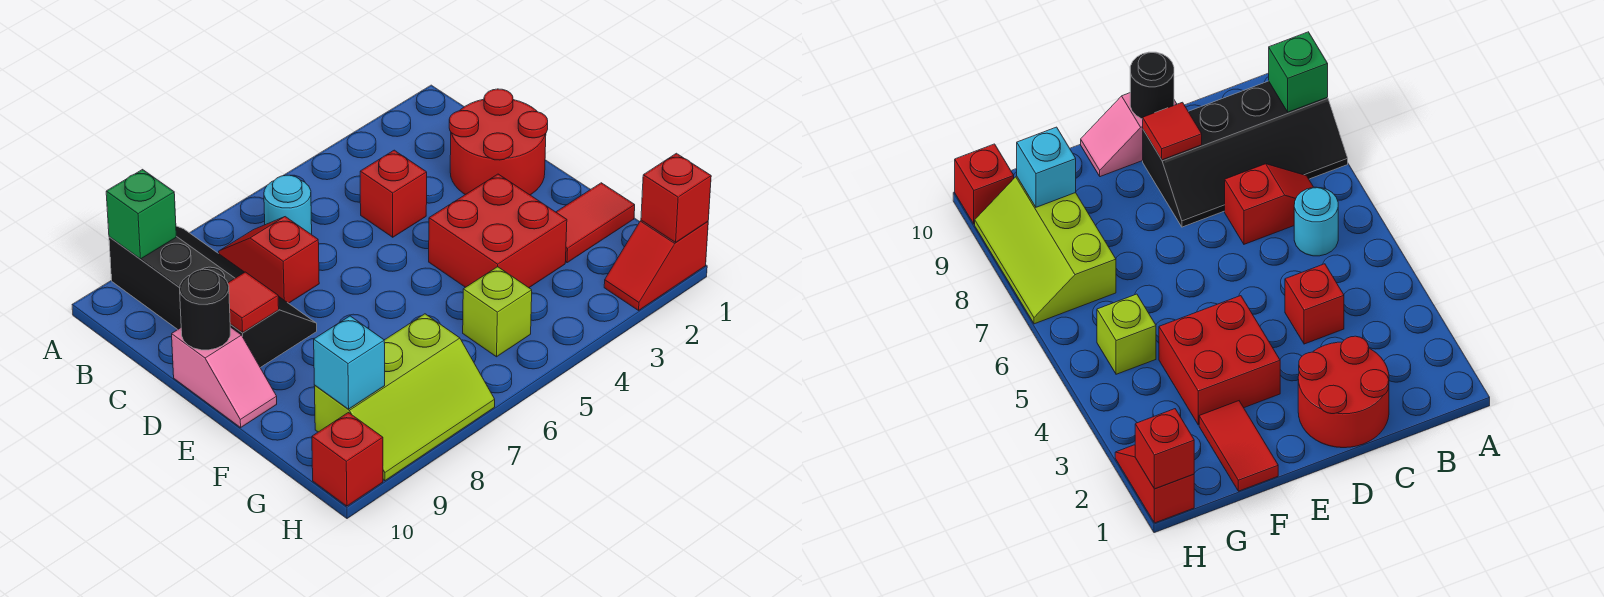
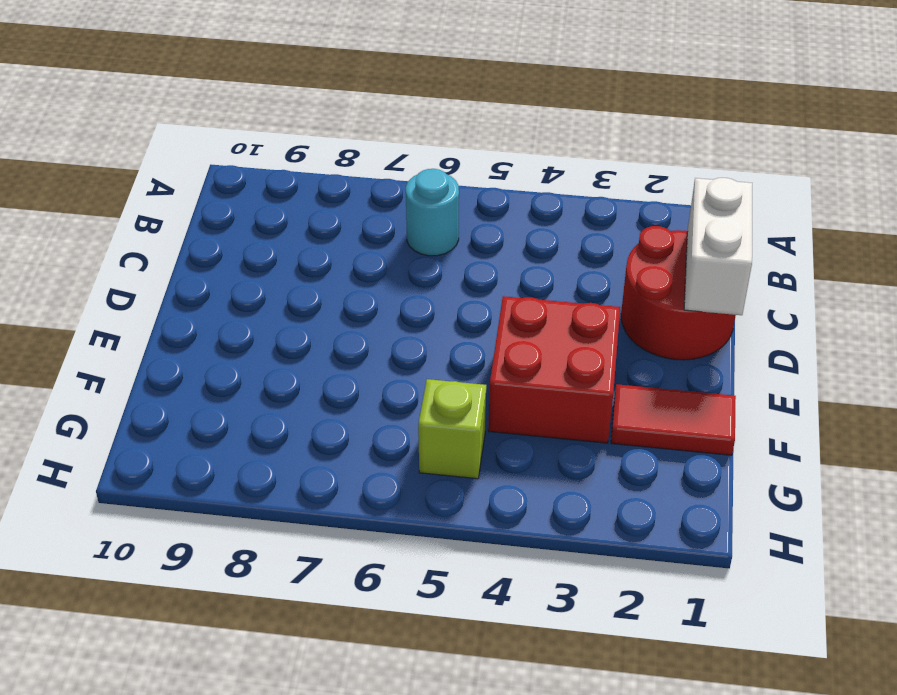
white brick C1:D1 level 2 -> none
none -> black slope A8:D9 level 1 top 9
none -> red slope B7:C7 level 1 top C
none -> red brick C4 level 1

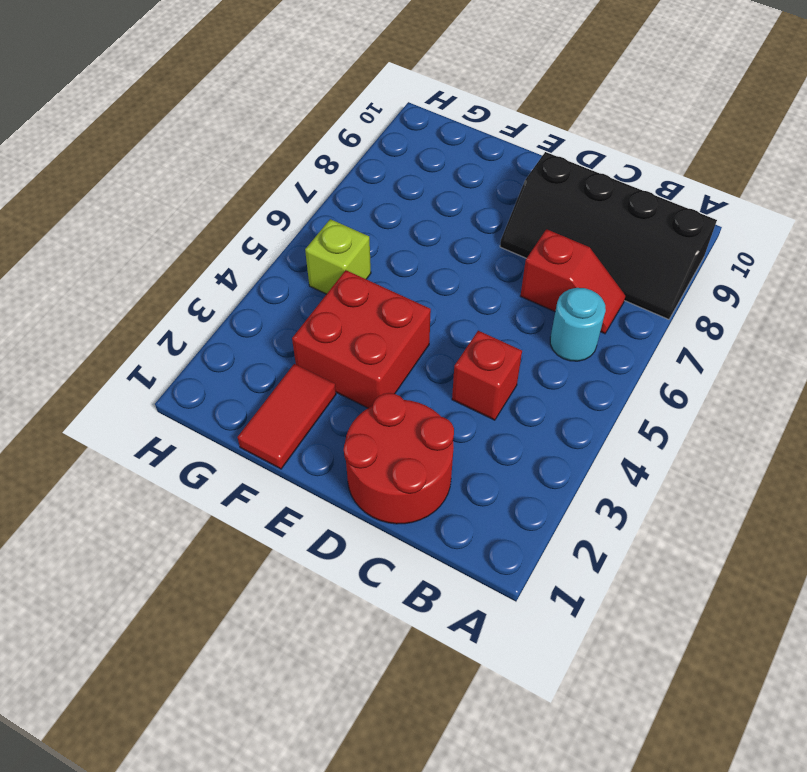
none -> pink slope D10:E10 level 1 top D
none -> lime slope G7:H9 level 1 top G
none -> red slope H1:H2 level 1 top 1

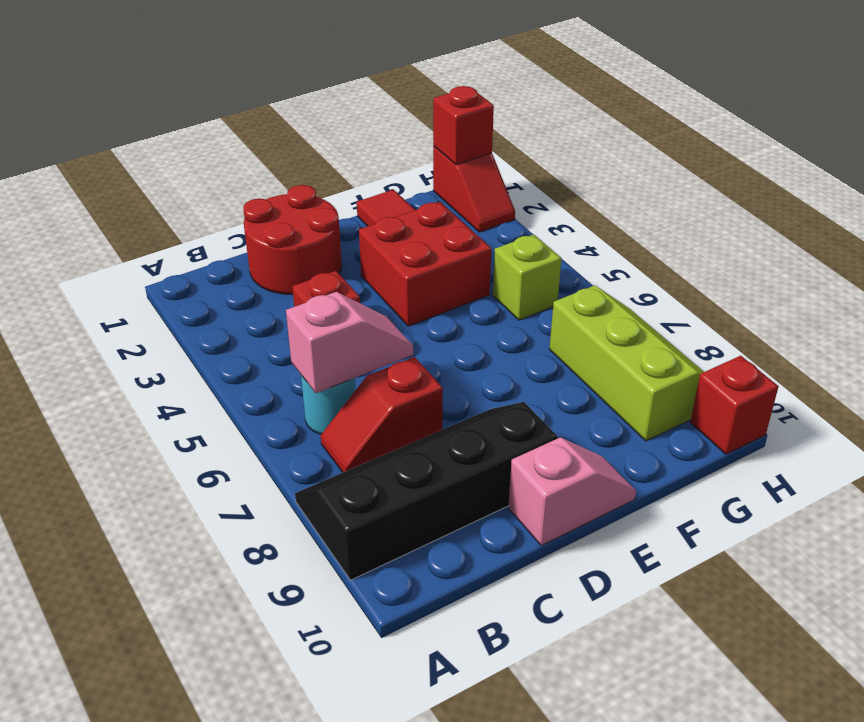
pink slope B6:C6 level 2 top B -> none
none -> green brick A9 level 2
none -> red tile D9 level 2
none -> black round brick D10 level 2

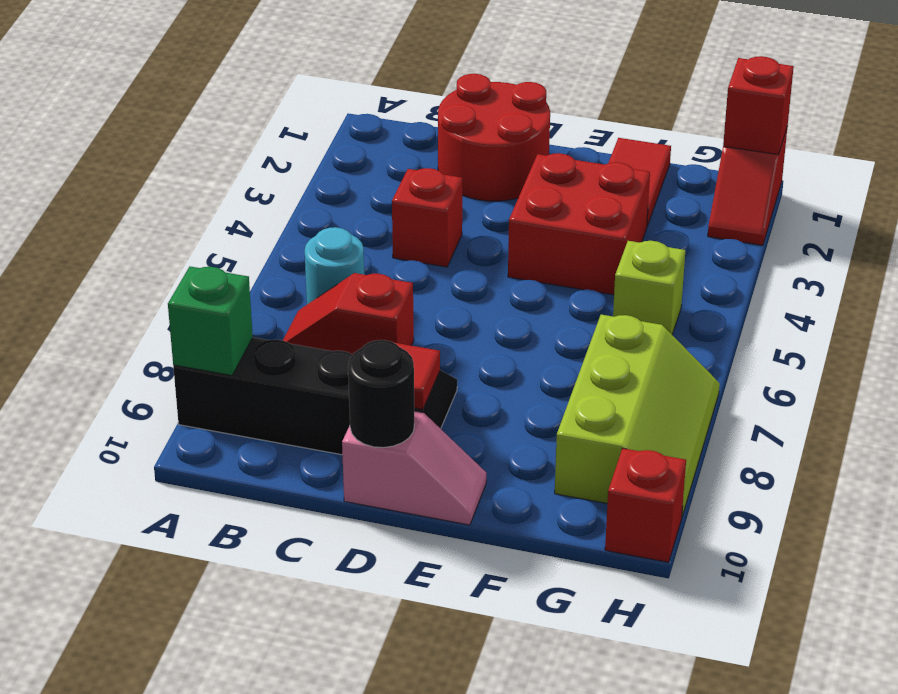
none -> cyan brick G9 level 2

